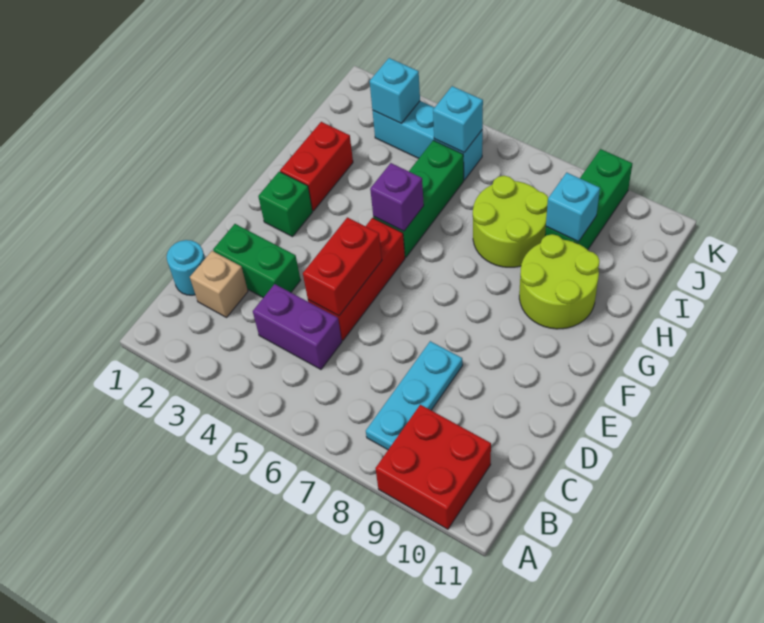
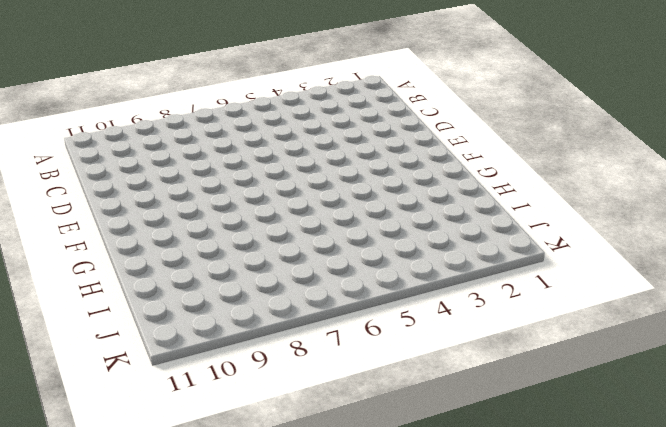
none -> red brick A9:B10 level 1
none -> cyan plate B8:D8 level 1
none -> cyan round brick C1 level 1

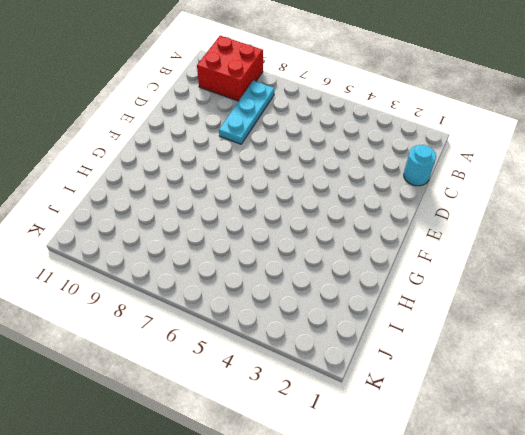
none -> tan brick C2 level 1
none -> purple brick C4:C5 level 1
none -> green brick D2:D3 level 1

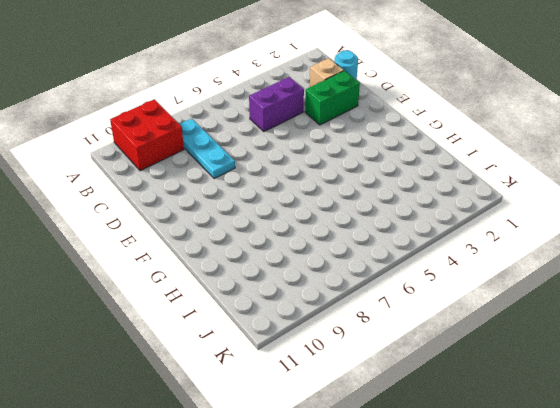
none -> red brick D5:F5 level 1
none -> green brick F2 level 1
none -> red brick G2:H2 level 1

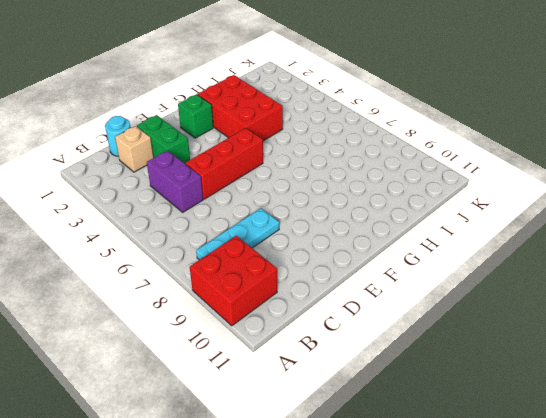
red brick G2:H4 level 1 -> red brick G2:H2 level 1
none -> green brick G5:I5 level 1
none -> lime round brick G9:H10 level 1
none -> lime round brick H7:I8 level 1

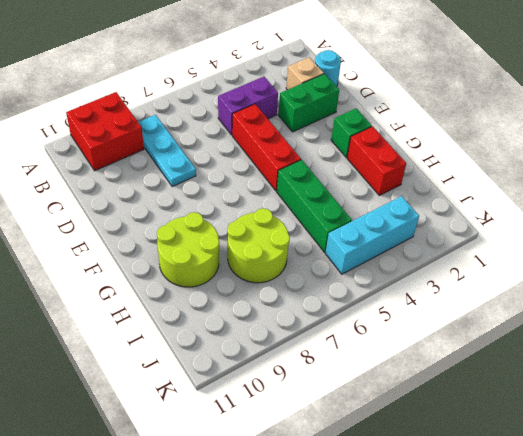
none -> green brick I9:K9 level 1
none -> red brick D5:E5 level 2
none -> purple brick G5 level 2

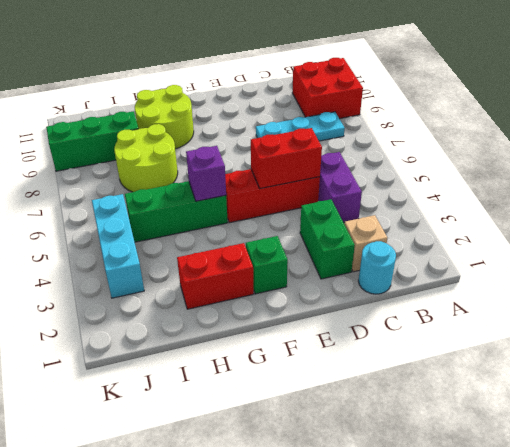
none -> cyan brick I9 level 2
none -> cyan brick J3 level 2
none -> cyan brick J5 level 2

